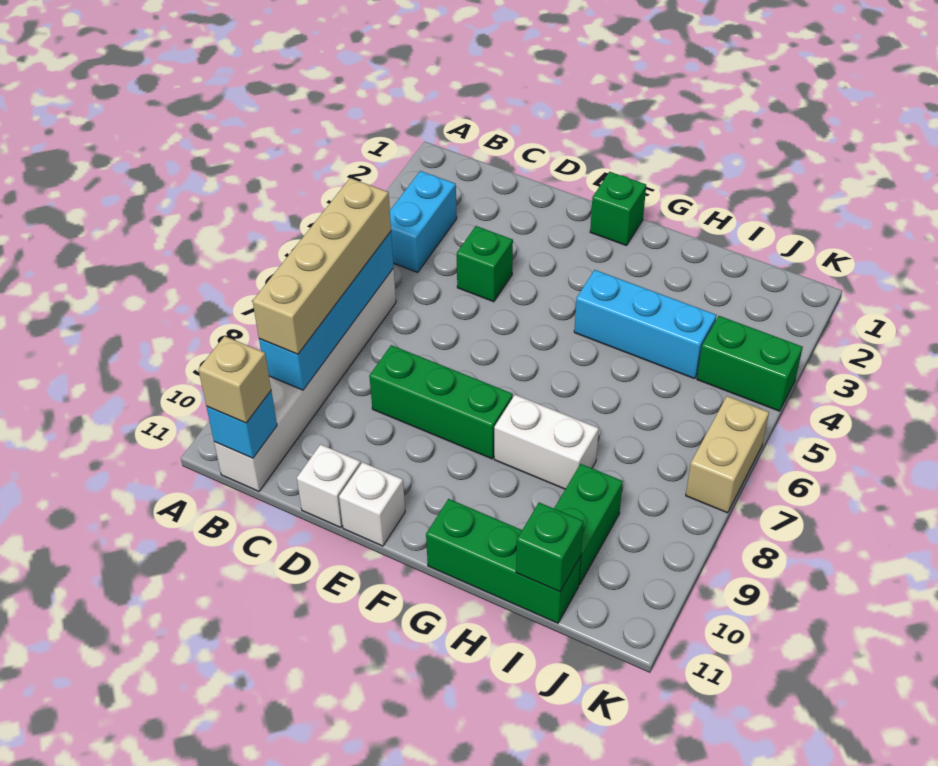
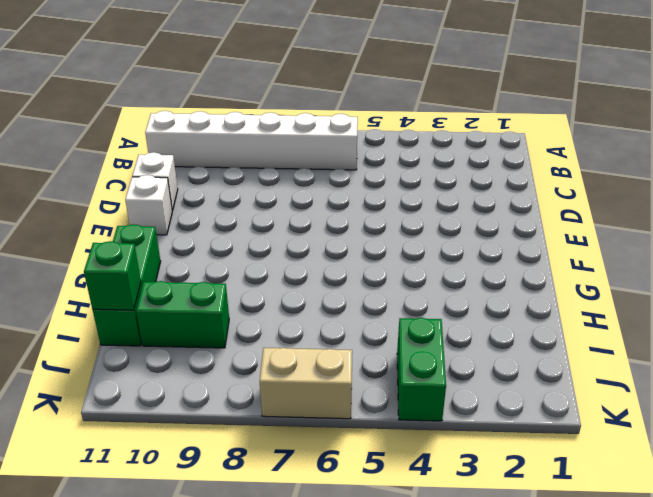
none -> cyan brick B3:B4 level 1
none -> green brick D4 level 1
none -> green brick D8:F8 level 1

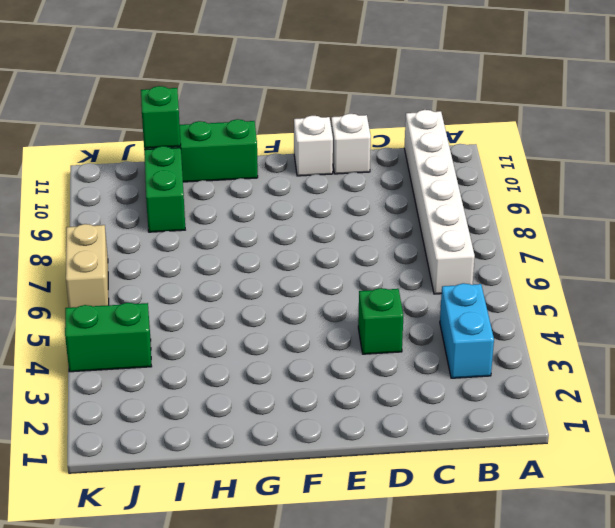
none -> green brick D8:F8 level 1
none -> green brick F1 level 1
none -> cyan brick G4:I4 level 1

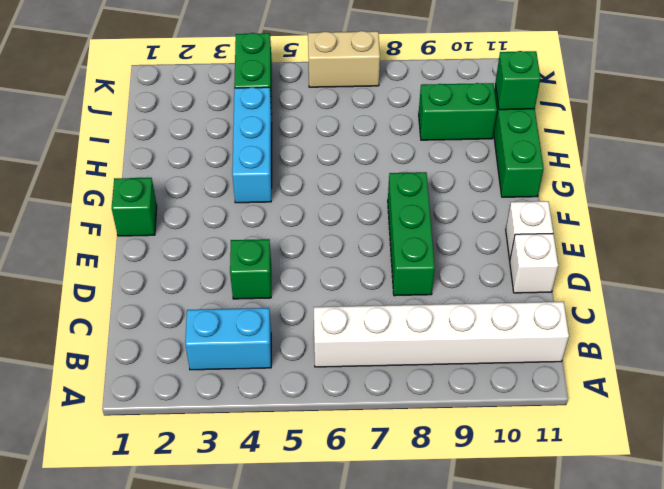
none -> white brick G8:H8 level 1
none -> cyan brick B6:B9 level 2
none -> cyan brick B11 level 2

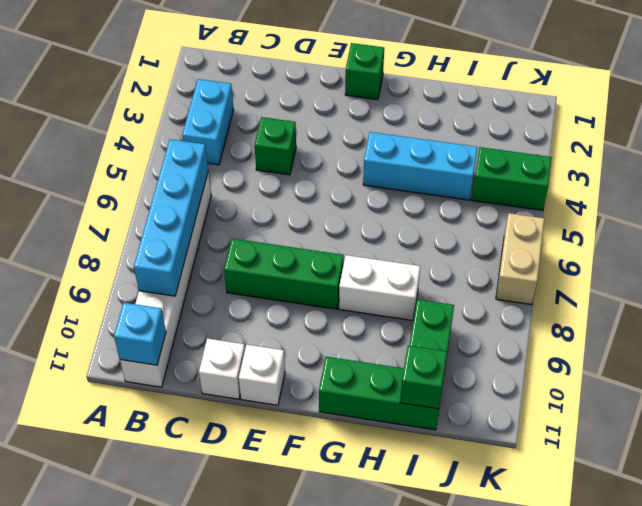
none -> tan brick B6:B9 level 3
none -> tan brick B11 level 3

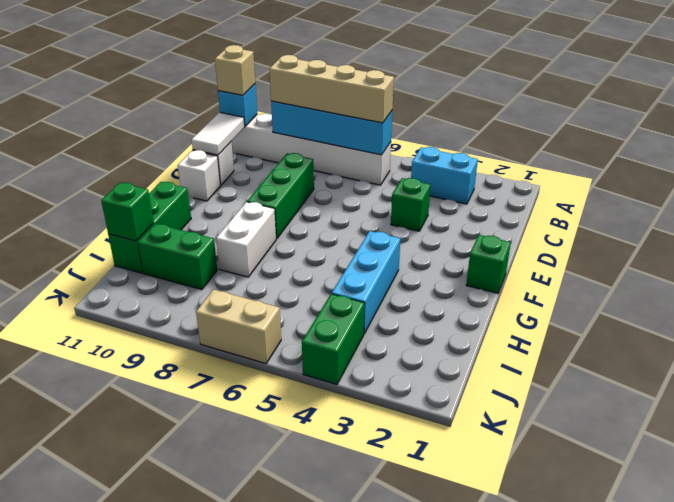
white tile C11:D11 level 2 -> none

